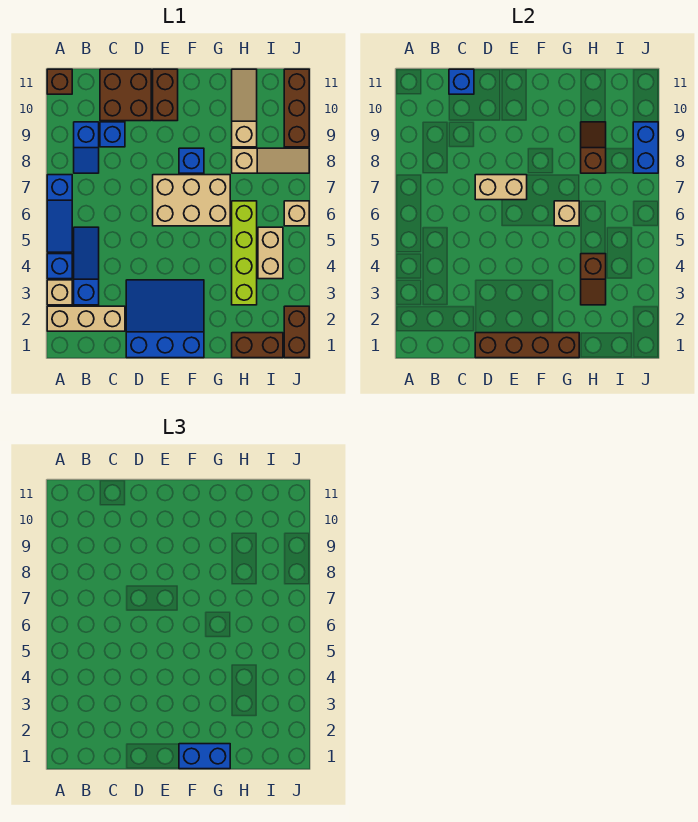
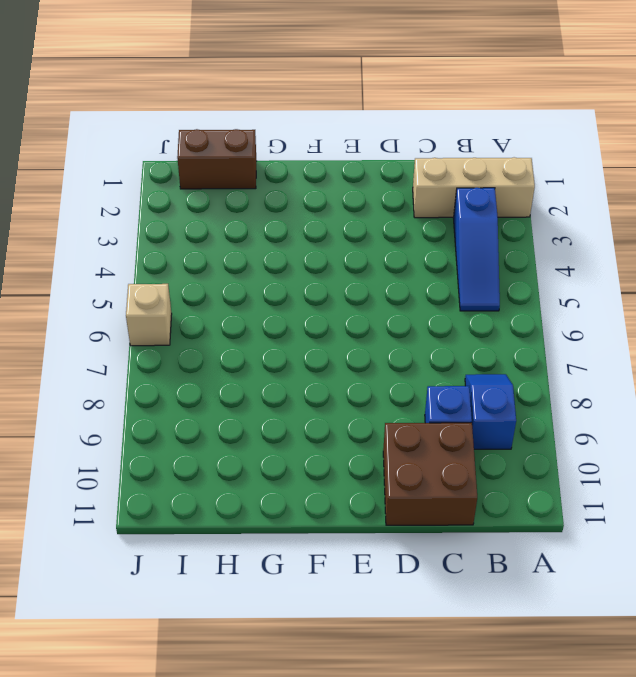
none -> tan brick A3 level 1
none -> blue brick A4 level 1
none -> blue slope A5:A7 level 1 top 7

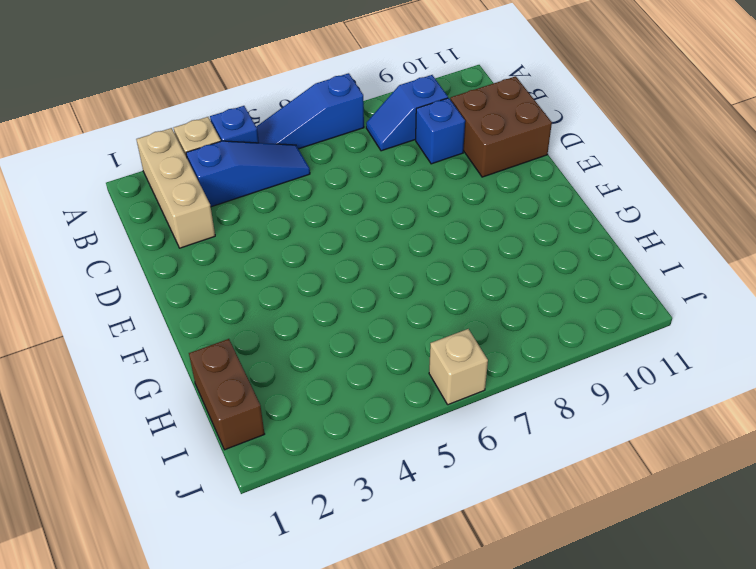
none -> brown brick A11 level 1
none -> blue slope D1:F3 level 1 top 1
none -> tan brick E6:G7 level 1

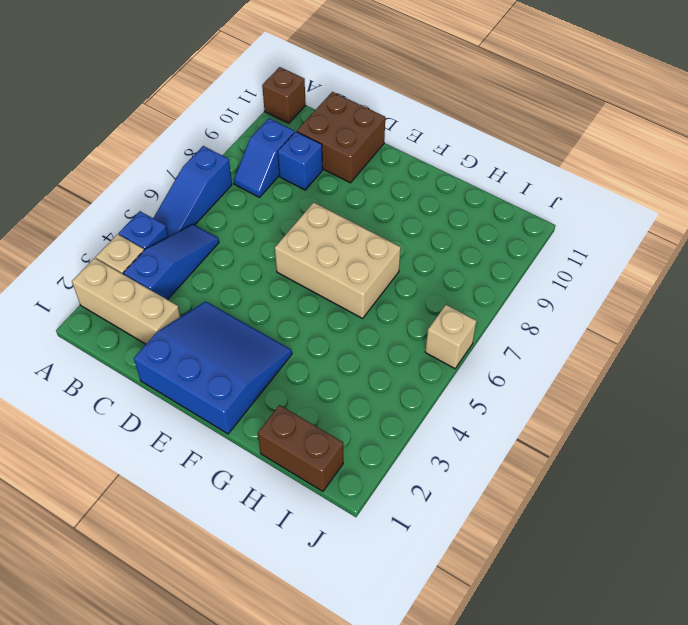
none -> brown brick E10:E11 level 1
none -> blue brick F8 level 1
none -> lime brick H3:H6 level 1

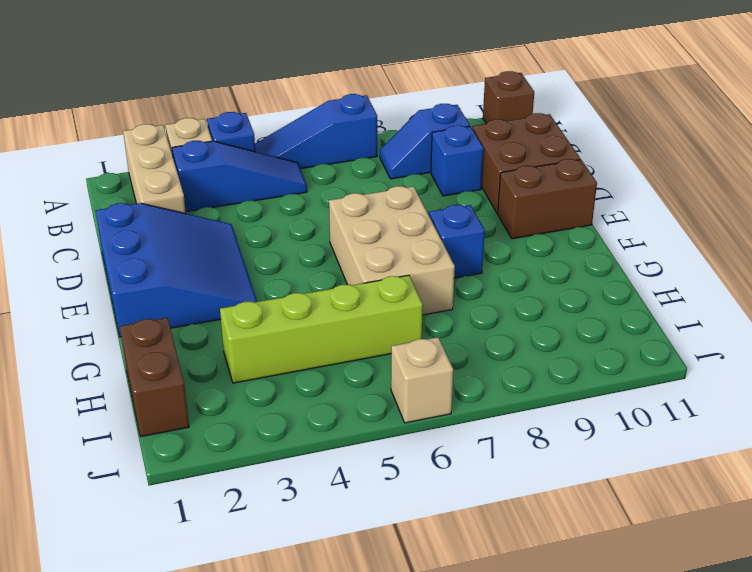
none -> tan slope H8:J8 level 1 top H
none -> tan slope H9:H11 level 1 top 9
none -> tan brick I4:I5 level 1

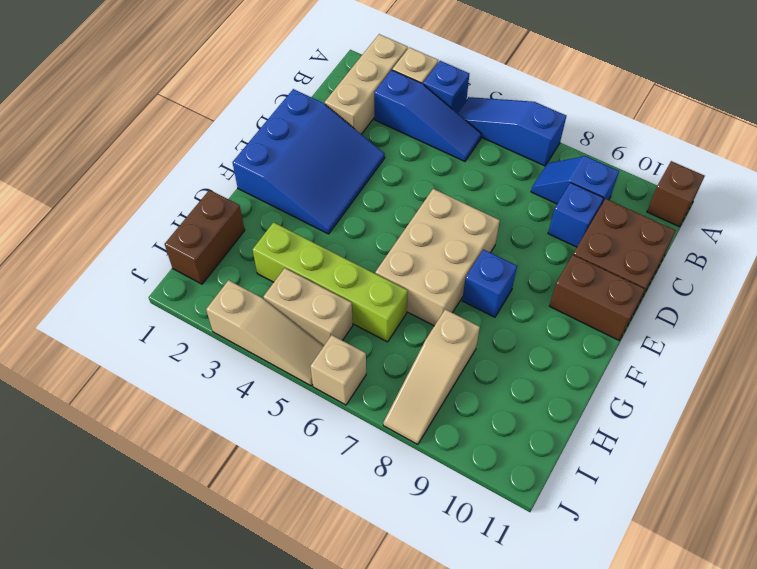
tan slope J3:J5 level 1 top 3 -> tan slope H9:H11 level 1 top 9
none -> brown brick J1:J2 level 1
none -> brown brick J9:J11 level 1
none -> blue brick C11 level 2

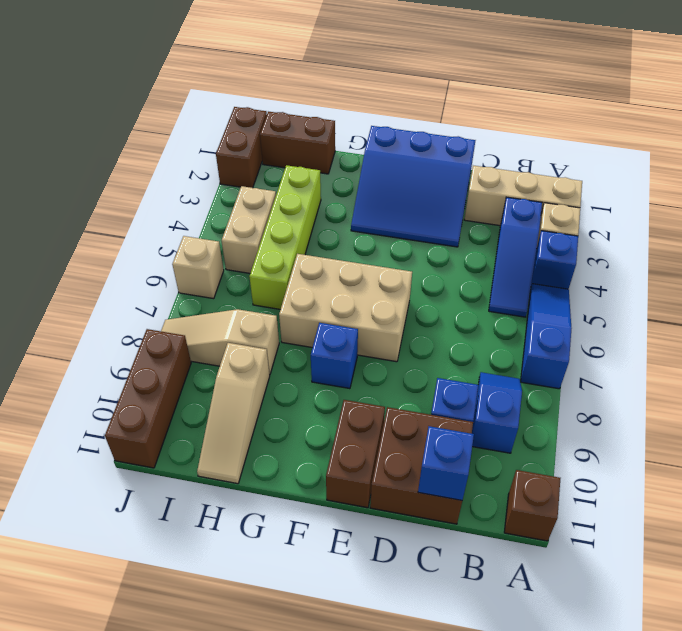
none -> brown brick D1:G1 level 2
none -> tan brick D7:E7 level 2
none -> tan brick G6 level 2

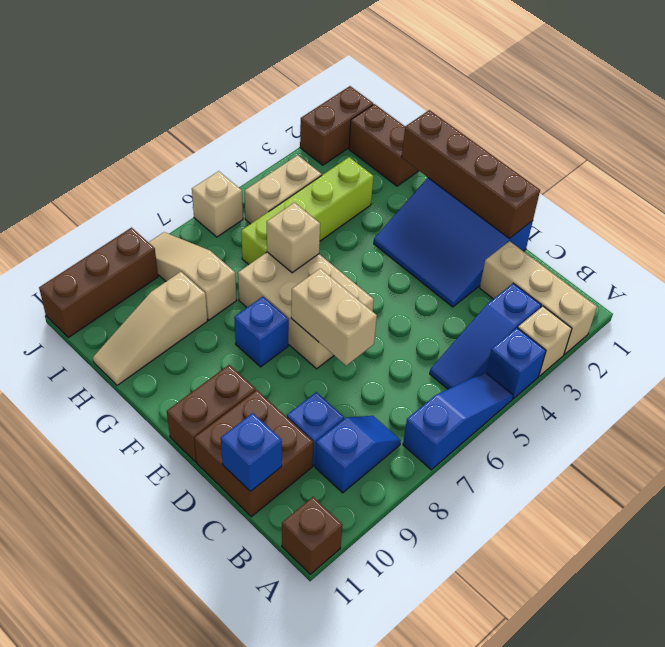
none -> brown slope H3:H4 level 2 top 4
none -> brown slope H8:H9 level 2 top 8
none -> blue brick J8:J9 level 2

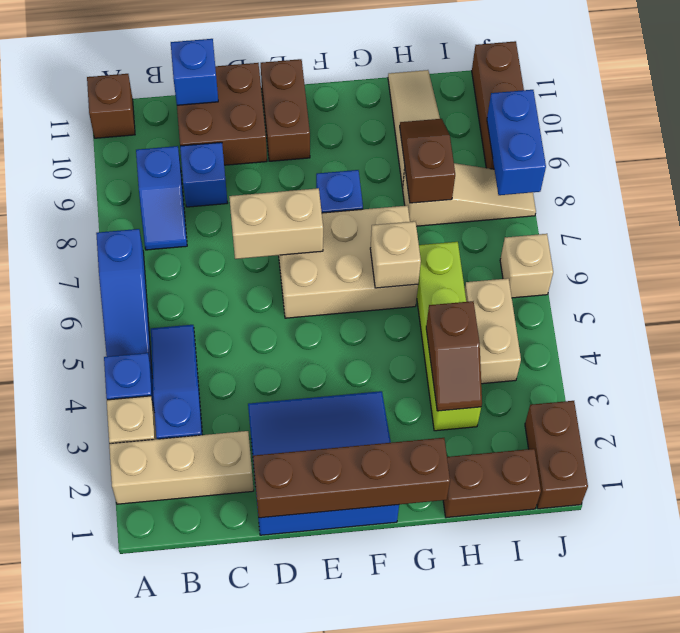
none -> blue brick F1:G1 level 3

